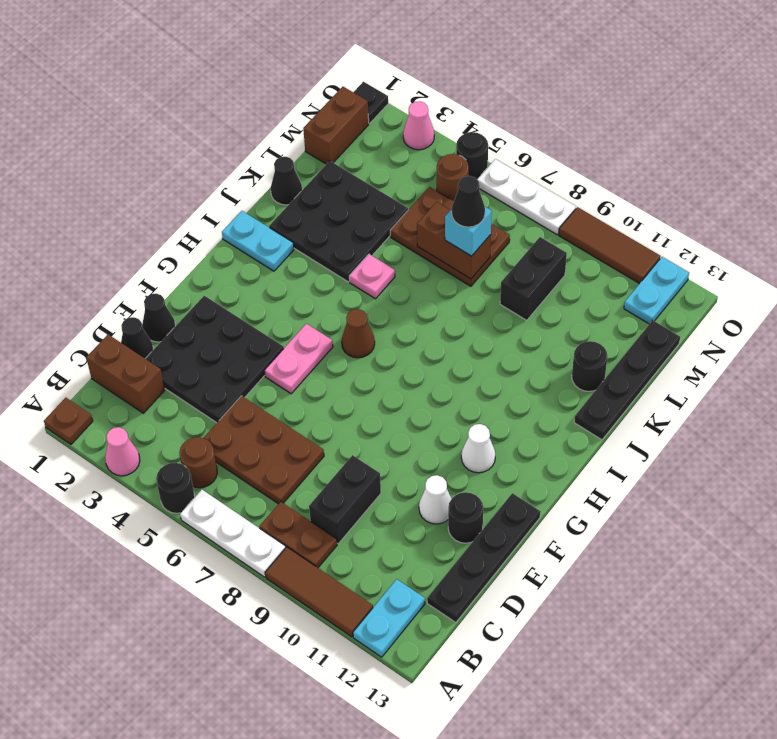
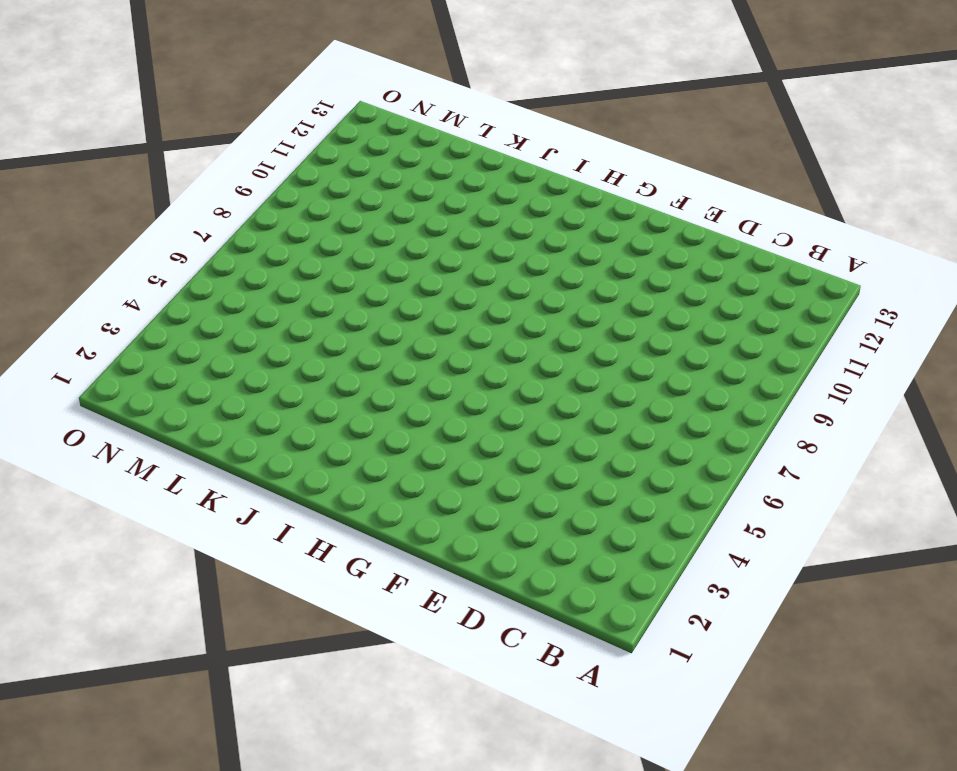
none -> brown plate A1 level 1
none -> pink cone A3 level 1
none -> black round brick A5 level 1
none -> white plate A6:A8 level 1

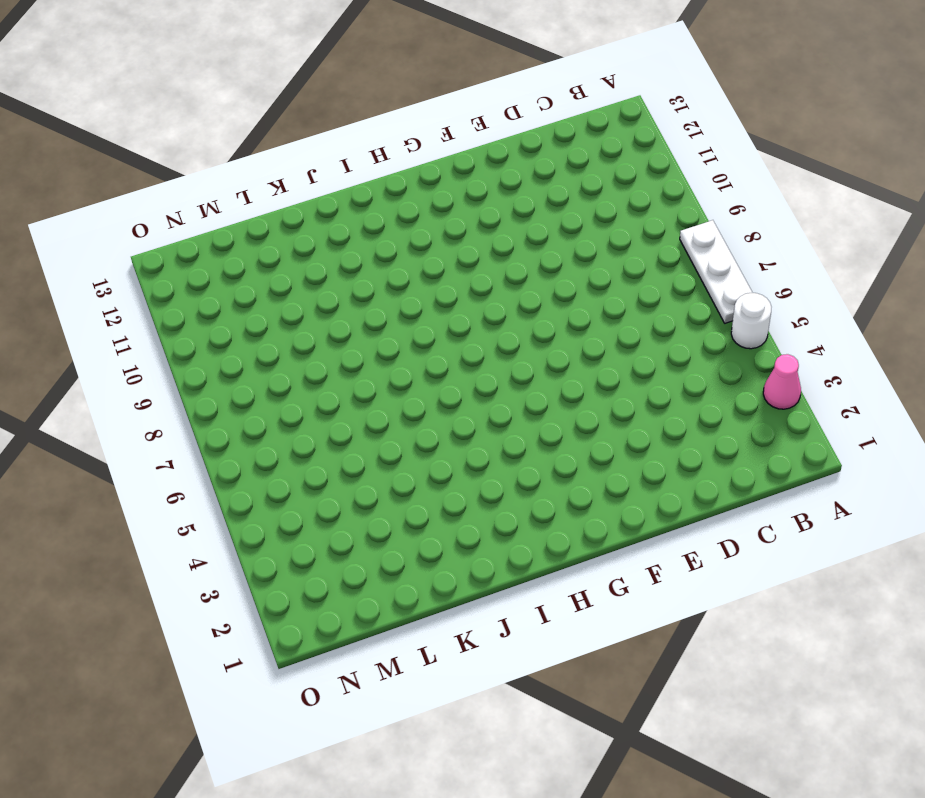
white round brick A5 level 1 -> black round brick A5 level 1
none -> brown plate A1 level 1
none -> brown tile A9:A11 level 1
none -> cyan plate A12:B12 level 1
none -> brown round brick B5 level 1

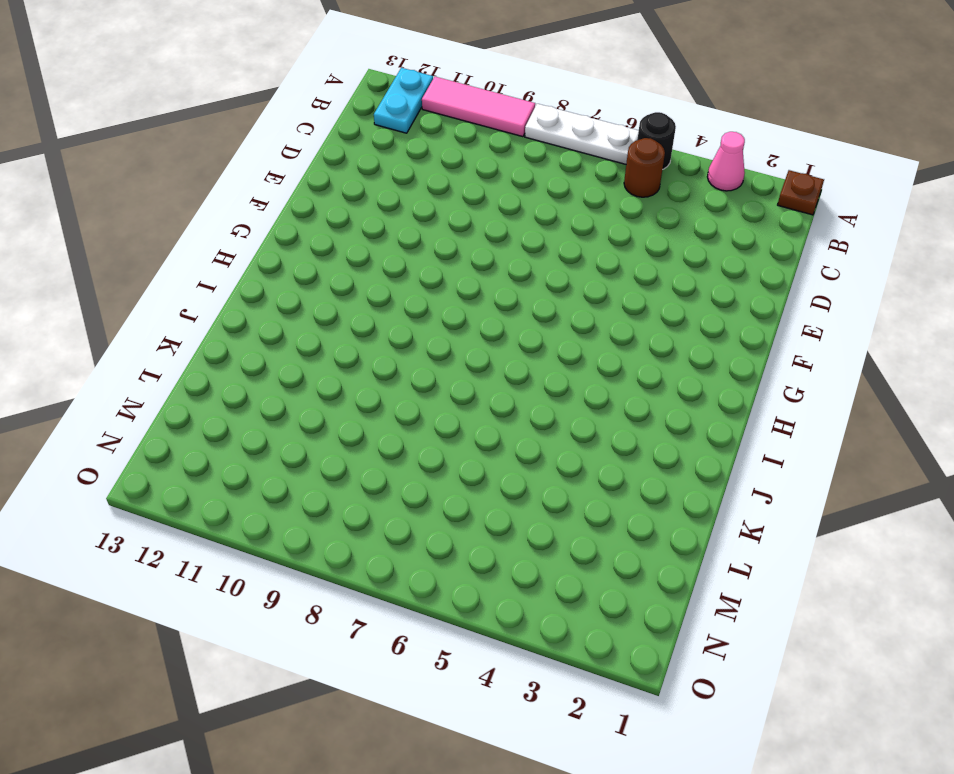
pink tile A9:A11 level 1 -> brown tile A9:A11 level 1
none -> brown plate B8:B9 level 1
none -> brown brick C1:C2 level 1
none -> brown plate C5:D7 level 1
none -> black brick C9:D9 level 1

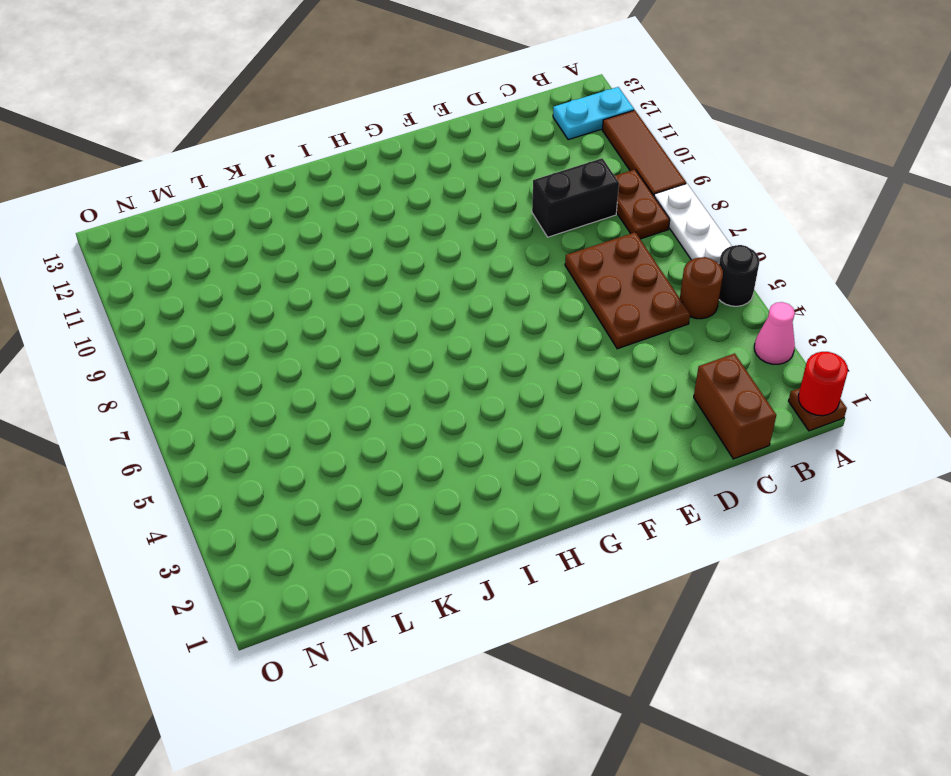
red round brick A1 level 2 -> none
none -> black plate C13:F13 level 1
none -> black cone D1 level 1
none -> black plate D2:F4 level 1
none -> black cone E1 level 1

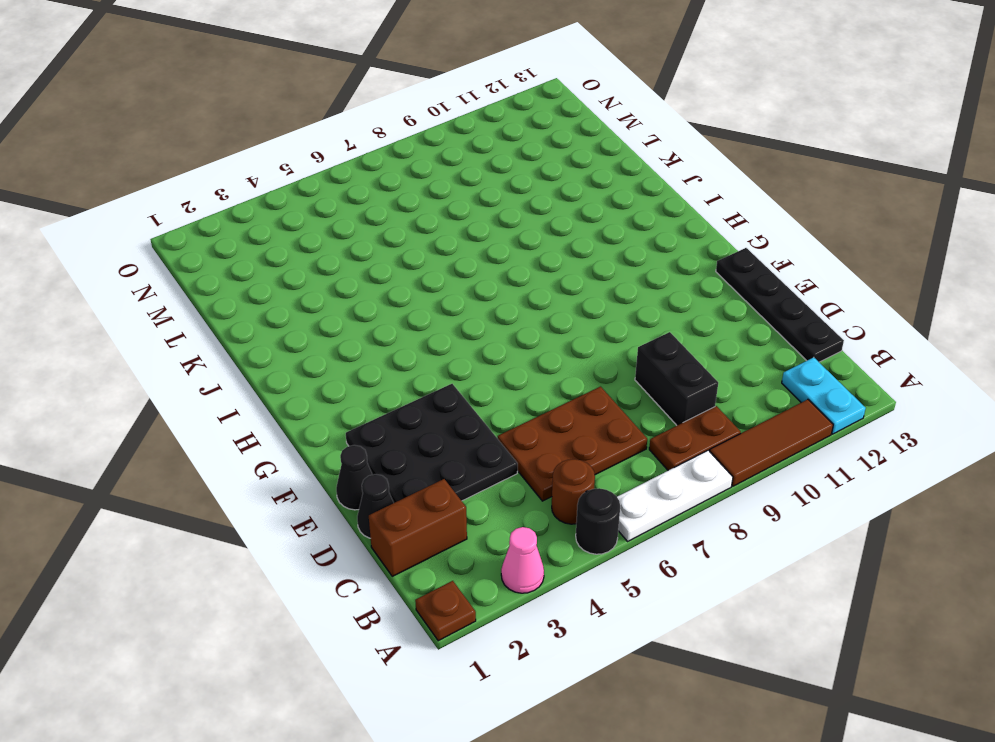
none -> white cone E11 level 1
none -> black round brick E12 level 1
none -> pink plate F5:G5 level 1
none -> white cone G11 level 1

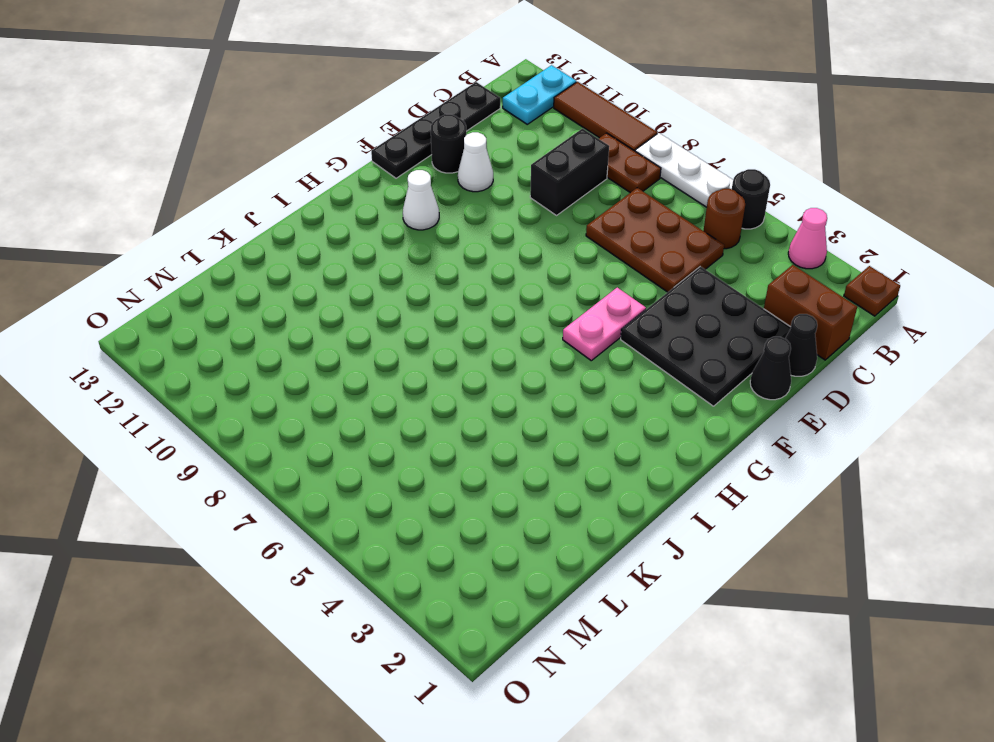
none -> brown cone H6 level 1
none -> cyan plate I1:I2 level 1
none -> black plate J2:L4 level 1
none -> pink plate J5 level 1

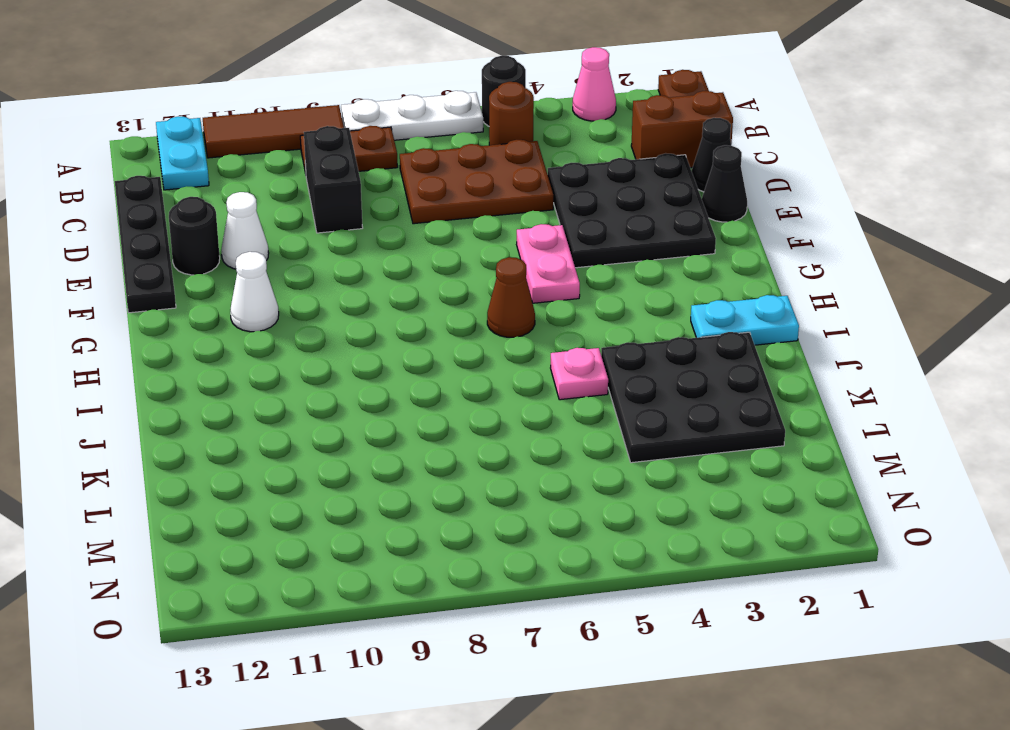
none -> black plate J13:M13 level 1
none -> black cone K1 level 1
none -> black round brick K12 level 1
none -> brown plate L5:M7 level 1

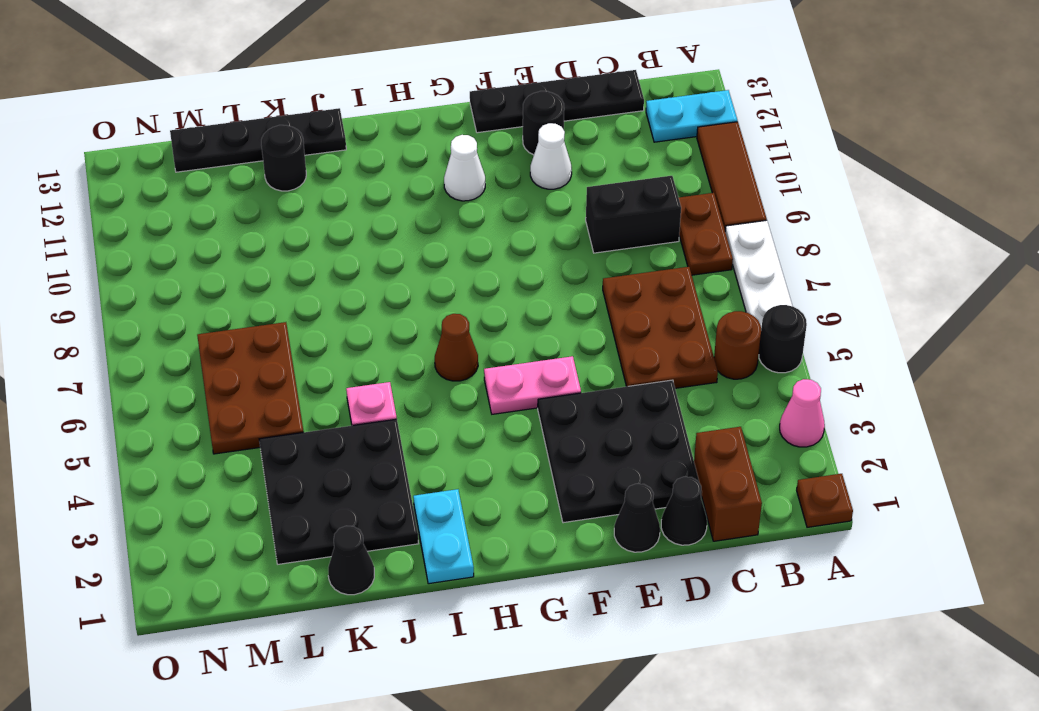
none -> black brick L9:M9 level 1
none -> brown brick M1:N1 level 1
none -> brown round brick N5 level 1
none -> cyan plate N12:O12 level 1

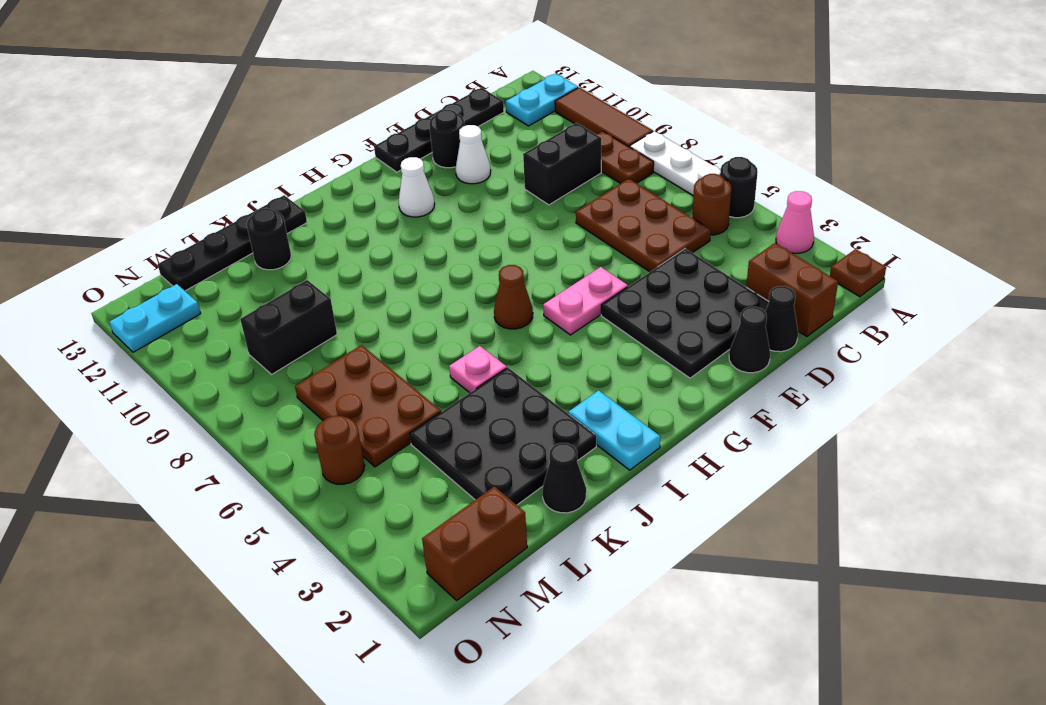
none -> black plate O1 level 1
none -> pink cone O3 level 1
none -> black round brick O5 level 1
none -> white plate O6:O8 level 1

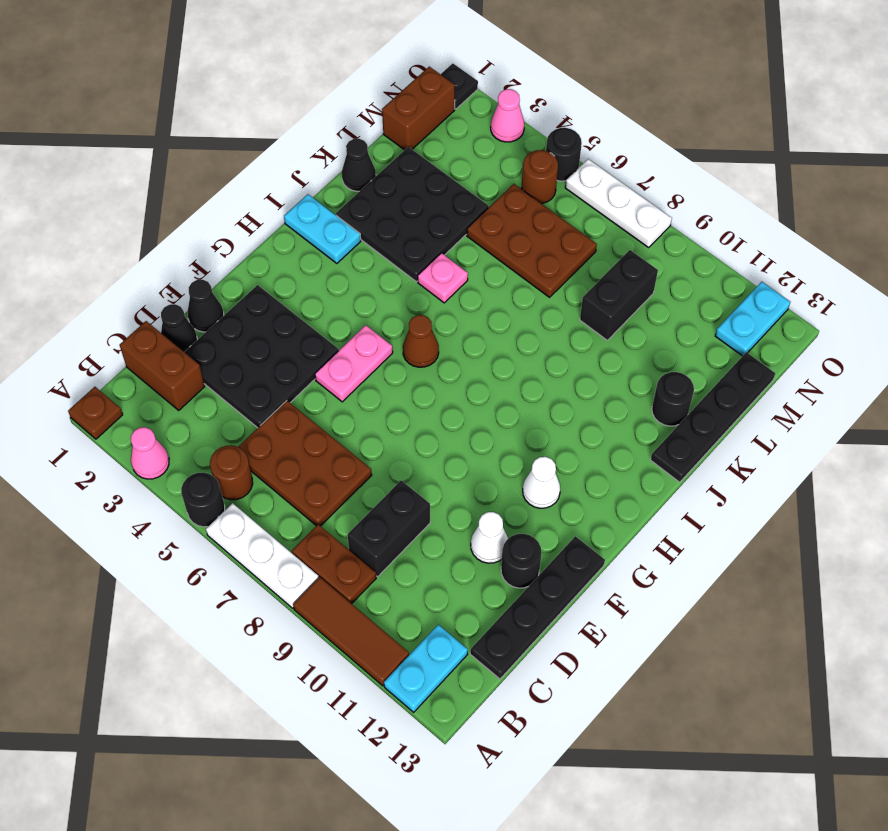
none -> brown tile O9:O11 level 1
none -> brown brick L6:L7 level 2
none -> cyan brick L7 level 3
none -> black cone L7 level 4

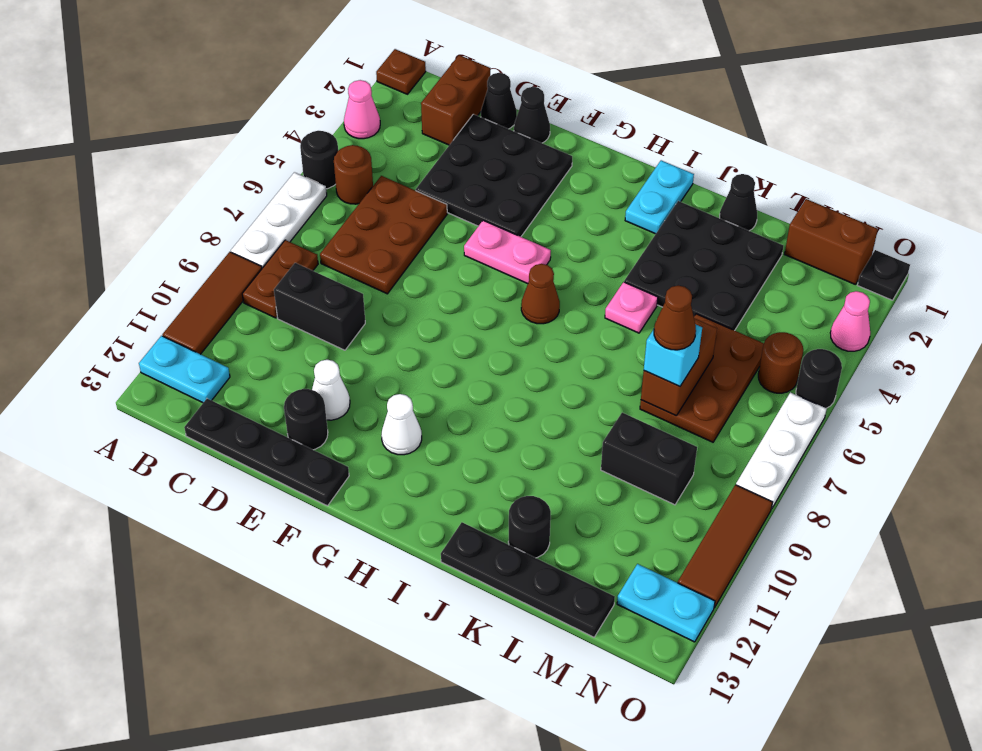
brown cone L7 level 4 -> black cone L7 level 4

